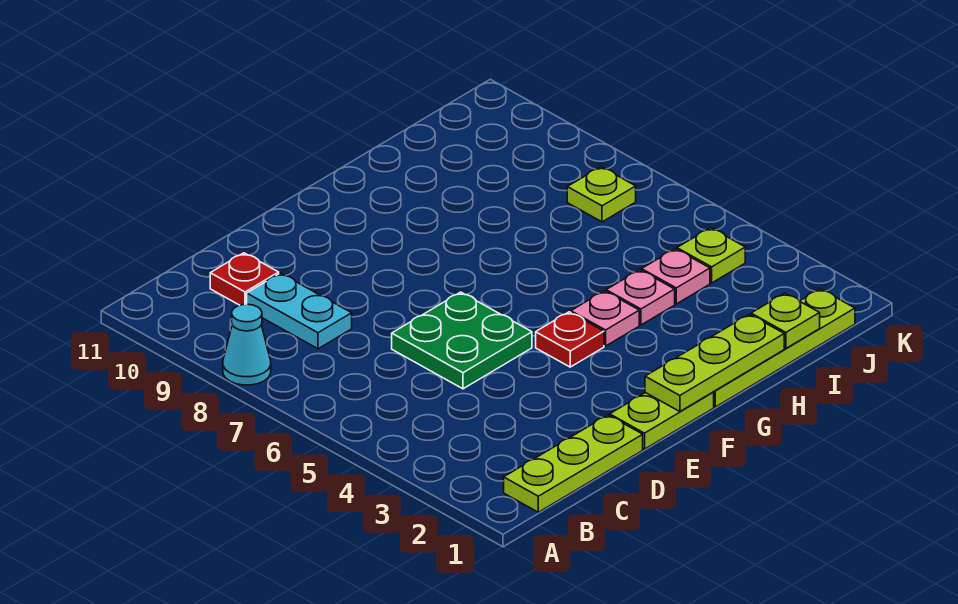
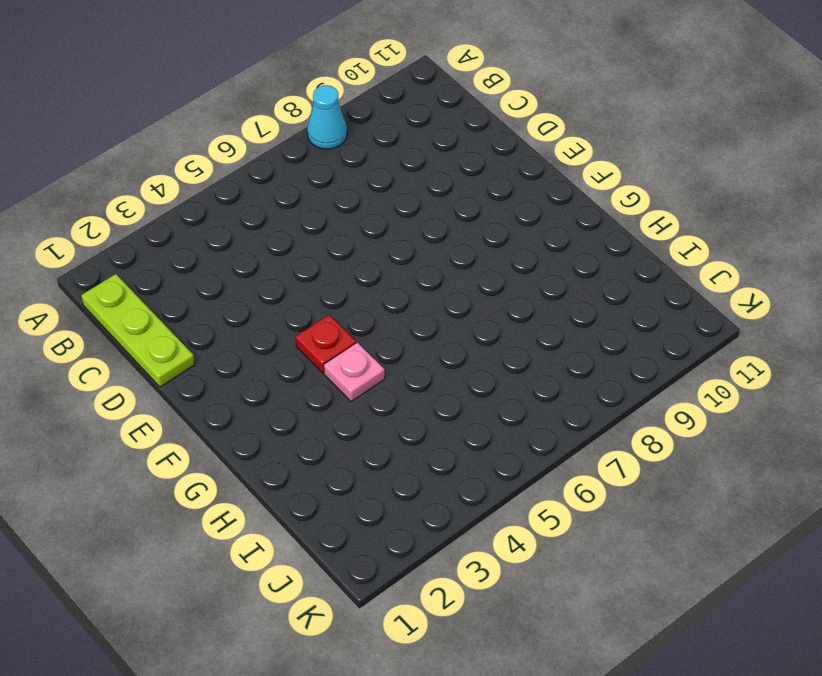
none -> cyan plate C8:C9 level 1
none -> red plate C10 level 1
none -> green plate D5:E6 level 1

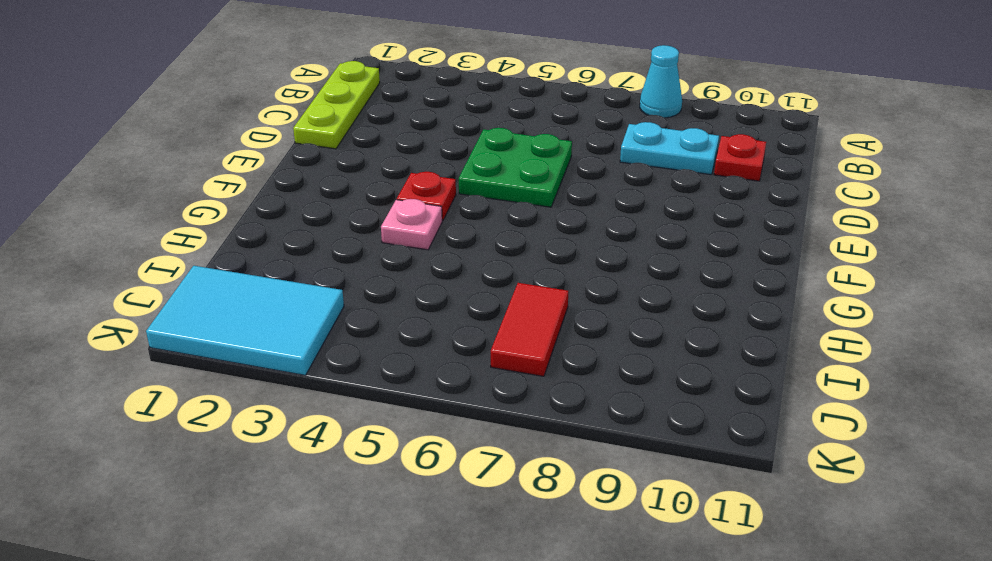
red tile I7:J7 level 1 -> lime plate J7 level 1
cyan tile J1:K3 level 1 -> lime plate G1:J1 level 1
none -> lime plate E1:F1 level 1
none -> pink plate H4 level 1
none -> pink plate I4 level 1

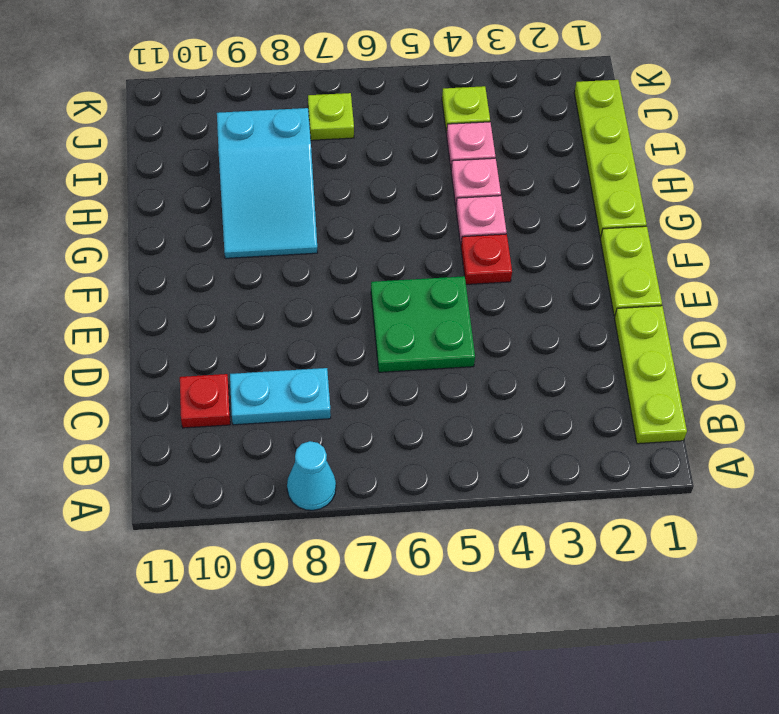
cyan slope G8:I9 level 1 top I -> none
none -> lime plate F1:H1 level 2
none -> lime plate I1 level 2

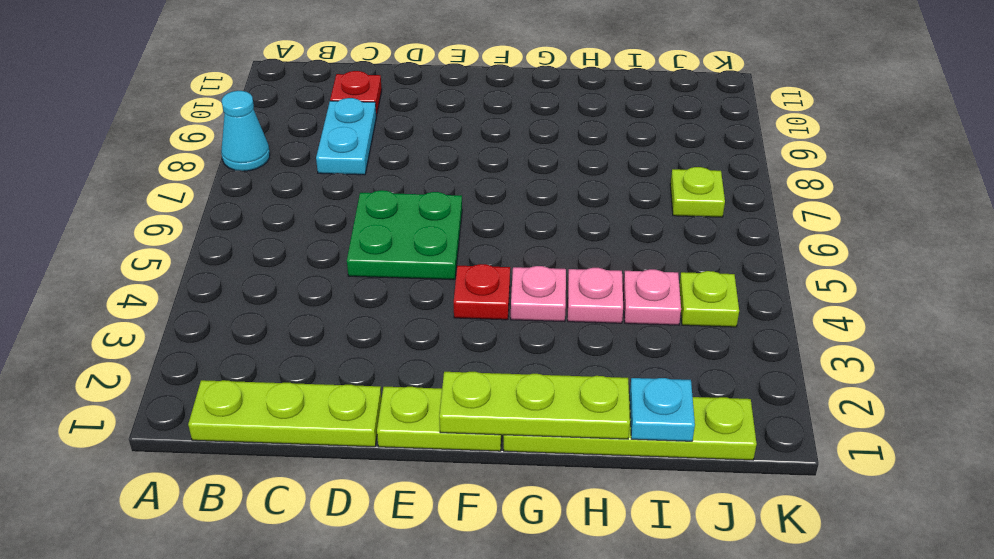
cyan plate I1 level 2 -> lime plate I1 level 2

